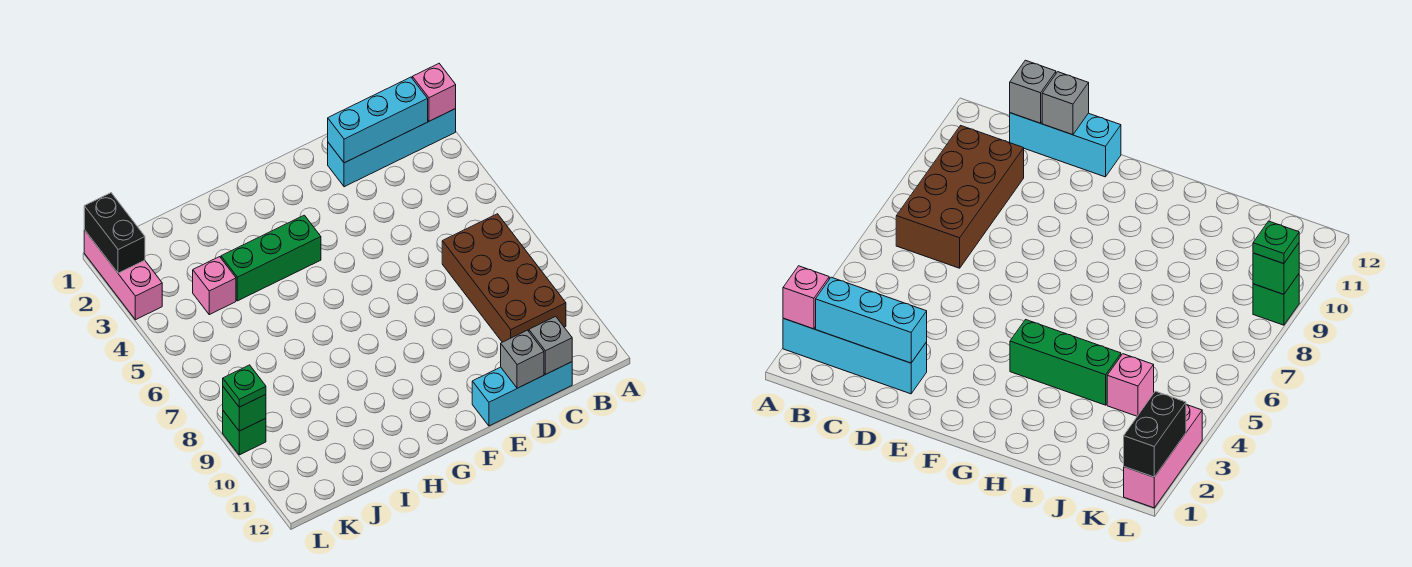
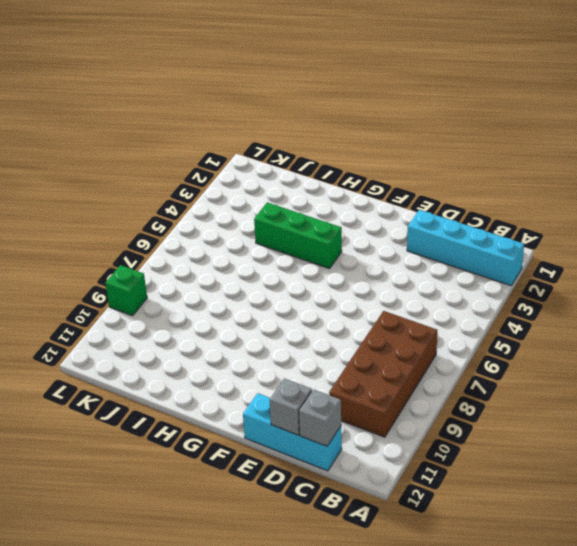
none -> pink brick J4 level 1
none -> pink brick L1:L3 level 1
none -> pink brick A2 level 2

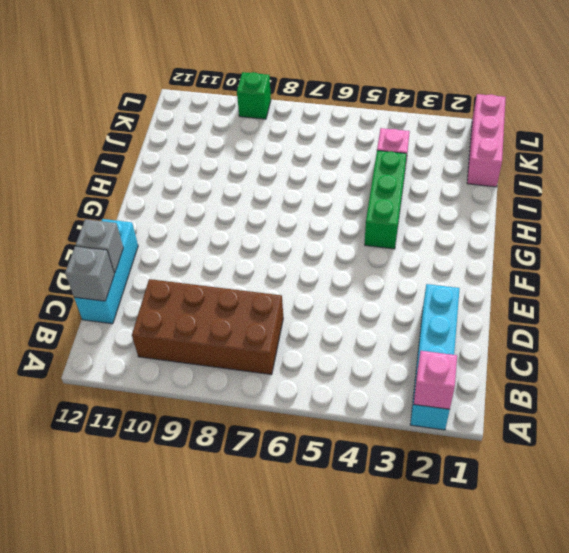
pink brick J1:L1 level 1 -> pink brick L1:L3 level 1
none -> cyan brick B2:D2 level 2
none -> black brick L1:L2 level 2
none -> green brick L9 level 2

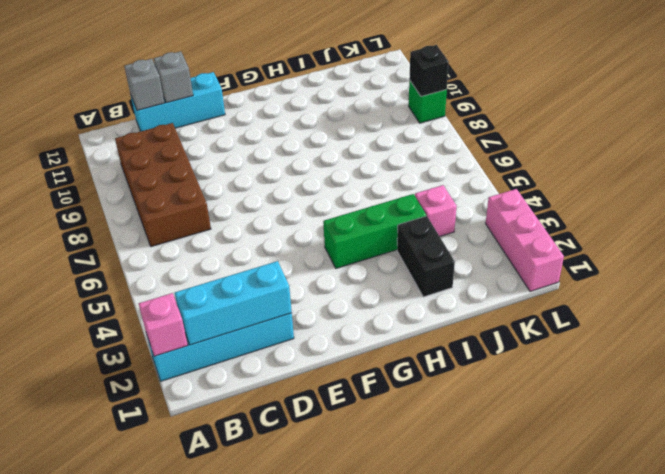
black brick I2:I3 level 1 -> black brick L1:L2 level 2
black brick L9 level 2 -> green brick L9 level 2
none -> green plate L9 level 3

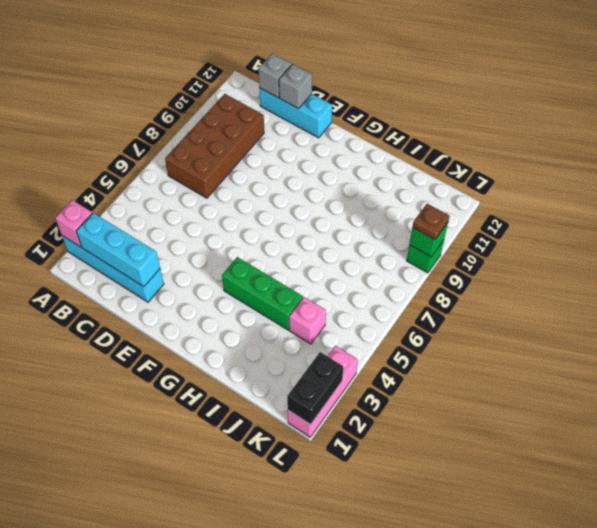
brown plate L9 level 3 -> green plate L9 level 3

